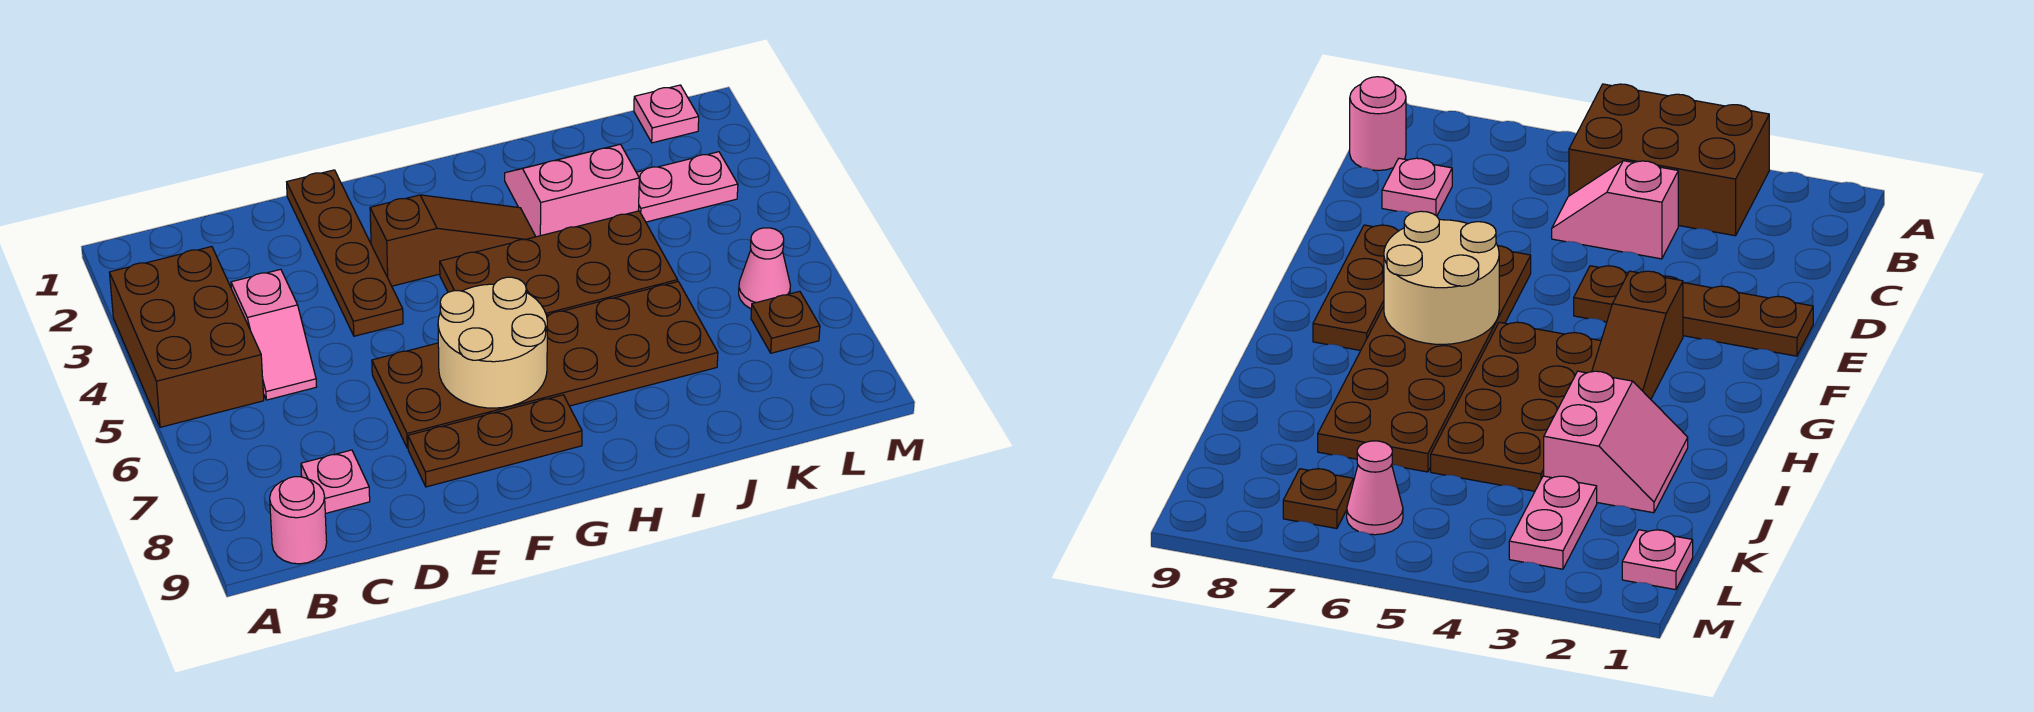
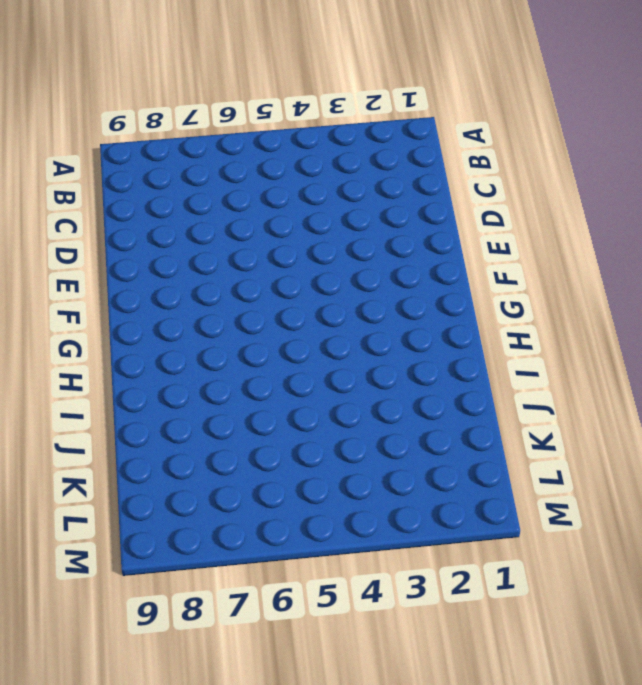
none -> brown brick A3:B5 level 1
none -> pink round brick B9 level 1
none -> pink slope C4:C5 level 1 top 4

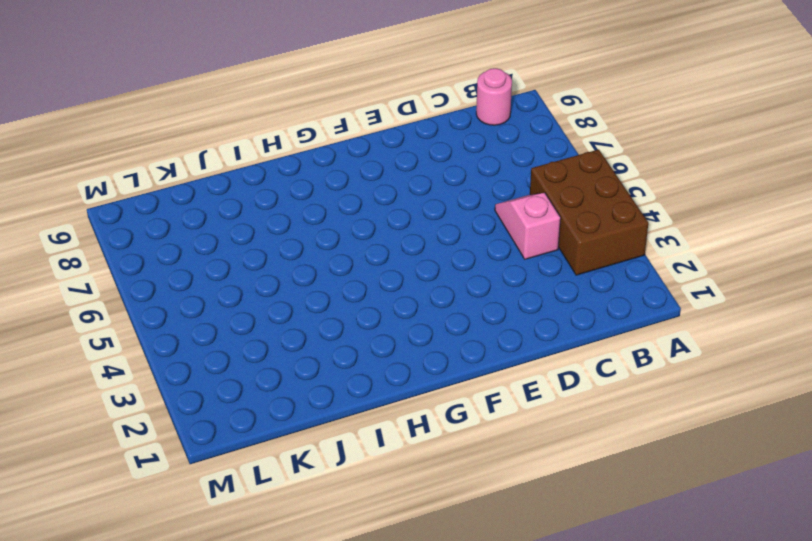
none -> pink plate C8 level 1
none -> brown plate E1:E4 level 1
none -> brown plate E6:J7 level 1

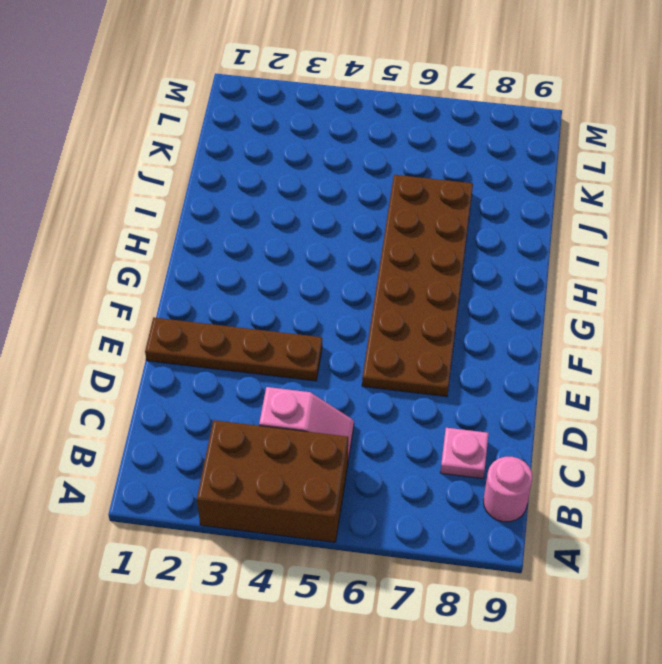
none -> brown plate E8:G8 level 1
none -> brown slope F3:H3 level 1 top F
none -> brown plate G4:J5 level 1

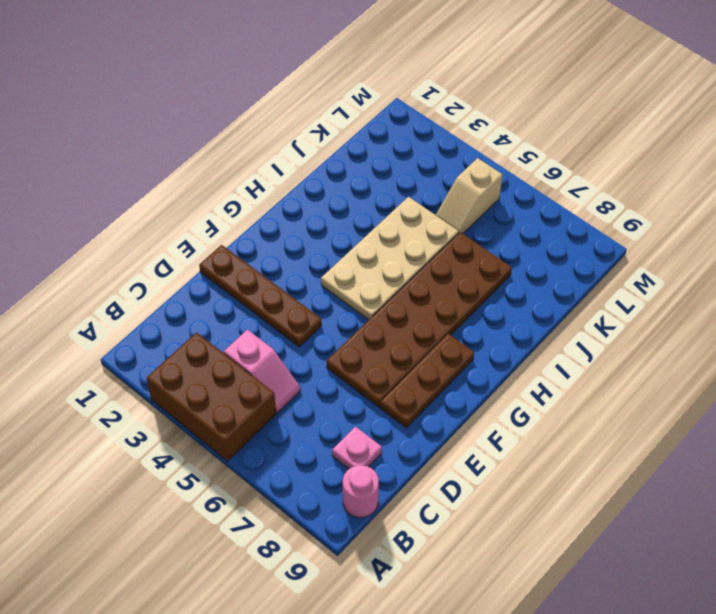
tan plate G4:J5 level 1 -> brown plate G4:J5 level 1
tan slope K5:L5 level 1 top L -> none
none -> brown slope F3:H3 level 1 top F
none -> pink slope I2:J3 level 1 top 3
none -> pink plate K3:L3 level 1

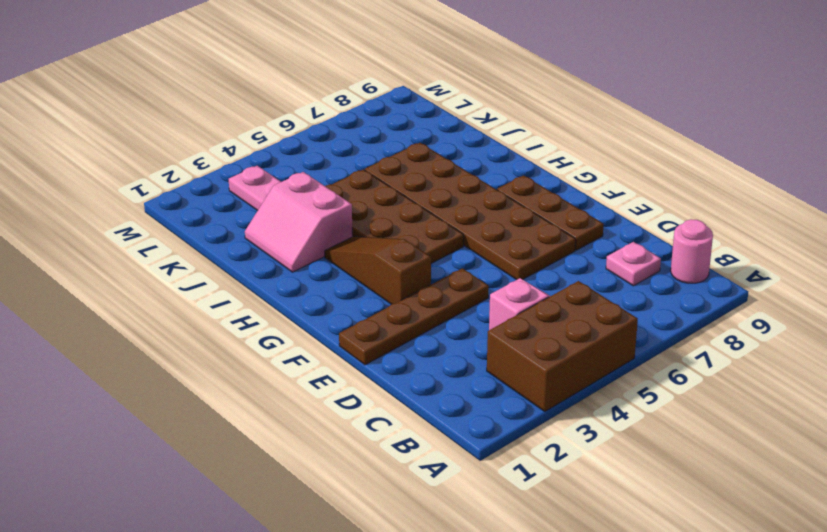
none -> pink plate L1 level 1
none -> pink cone L6 level 1
none -> brown plate L7 level 1

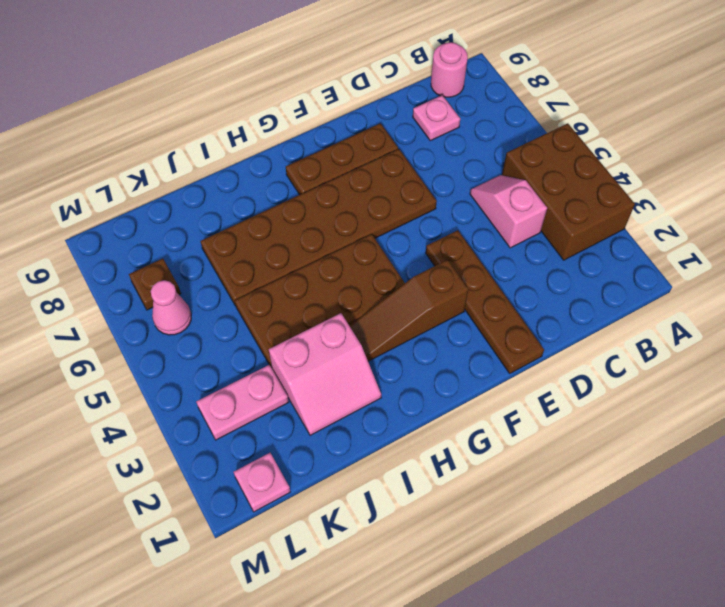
none -> tan round brick F6:G7 level 2

